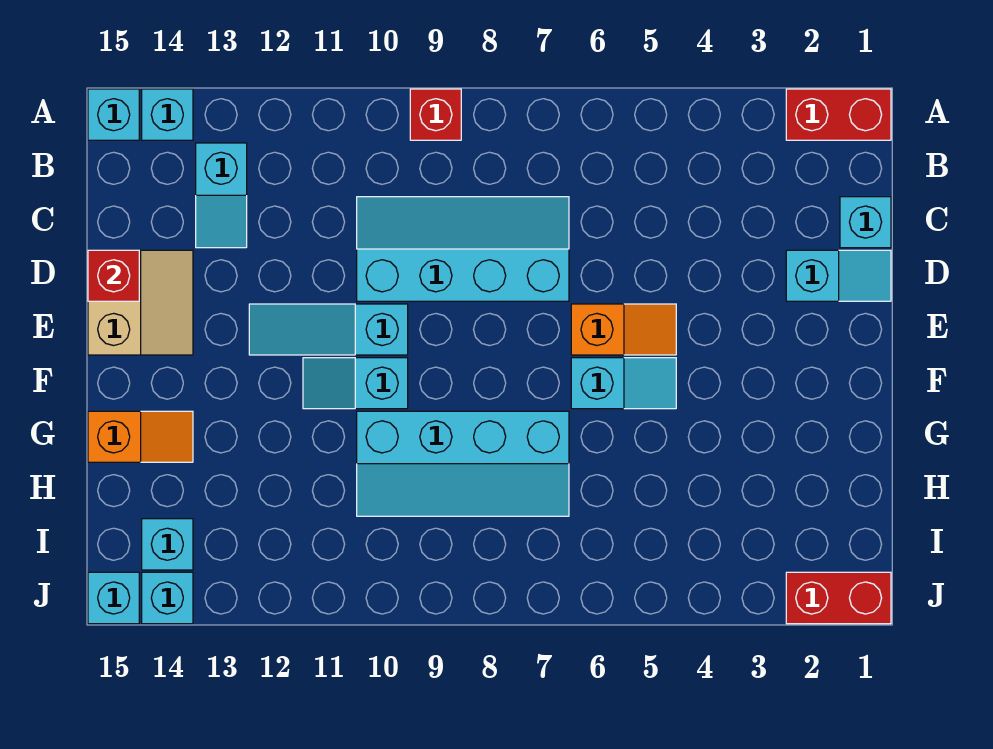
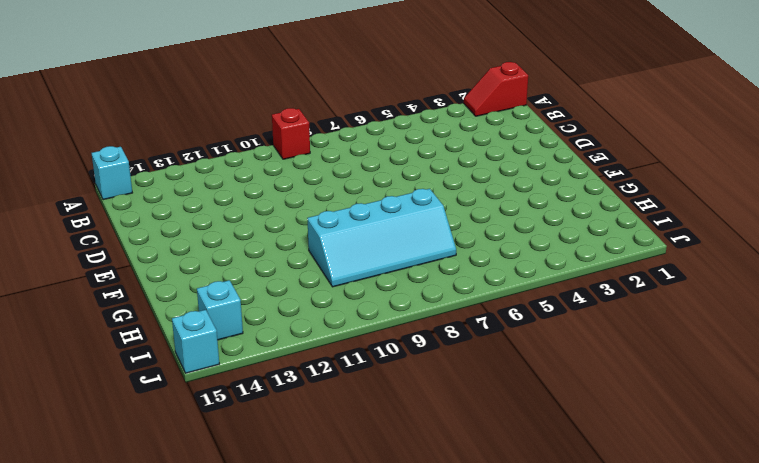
red slope A1:A2 level 1 top 1 -> red brick A1:A2 level 1
none -> cyan brick A14 level 1
none -> cyan slope B13:C13 level 1 top B
none -> cyan brick C1 level 1

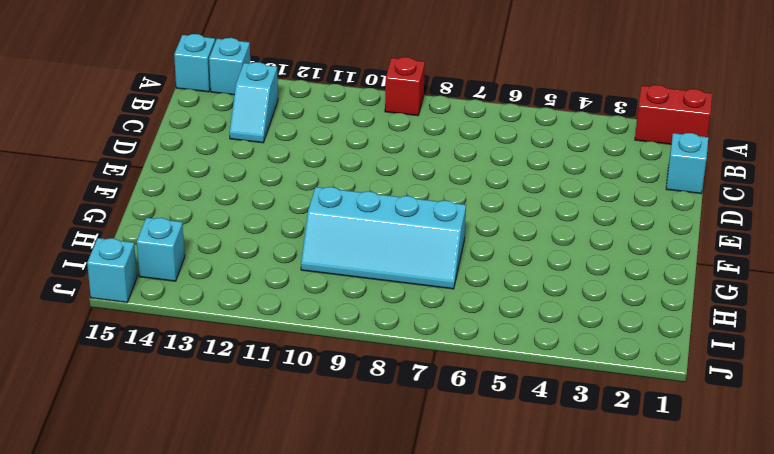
none -> cyan slope C7:D10 level 1 top D
none -> cyan slope D1:D2 level 1 top 2
none -> tan slope D14:E15 level 1 top 15

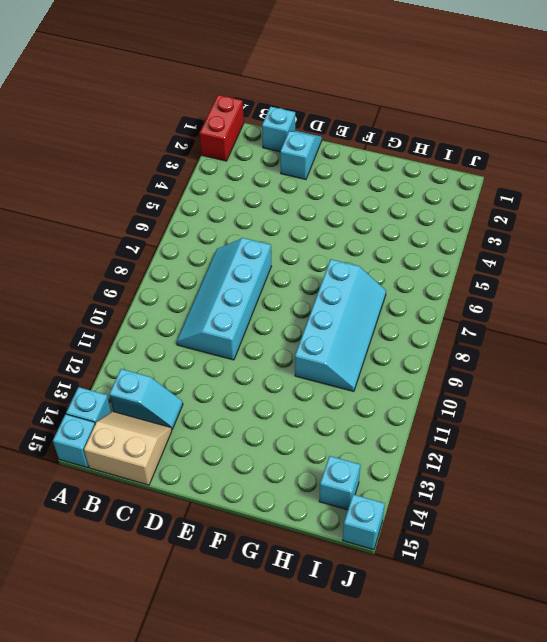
tan slope B14:C15 level 1 top 15 -> tan slope D14:E15 level 1 top 15
none -> red brick A9 level 1
none -> orange slope E5:E6 level 1 top 6
none -> cyan slope E10:E12 level 1 top 10

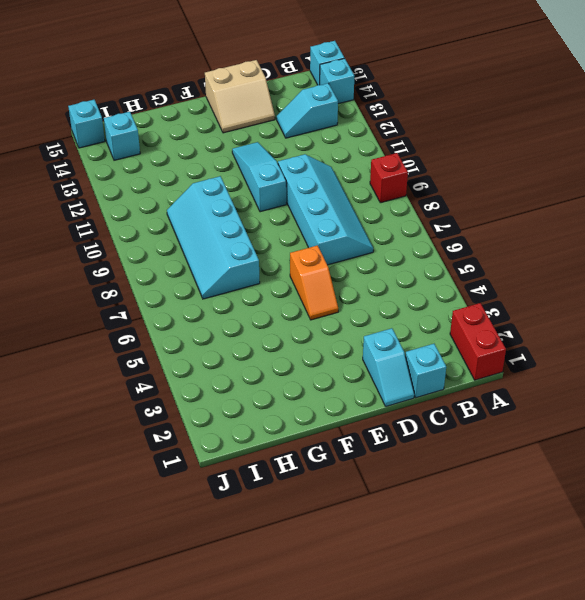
none -> cyan slope F5:F6 level 1 top 6
none -> cyan slope F10:F11 level 1 top 10
none -> orange slope G14:G15 level 1 top 15

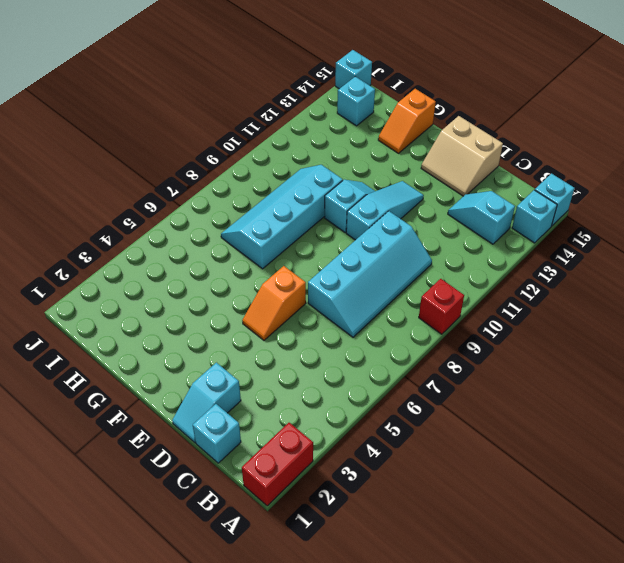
none -> cyan slope F5:F6 level 1 top 6
none -> red brick J1:J2 level 1
none -> cyan brick J14 level 1

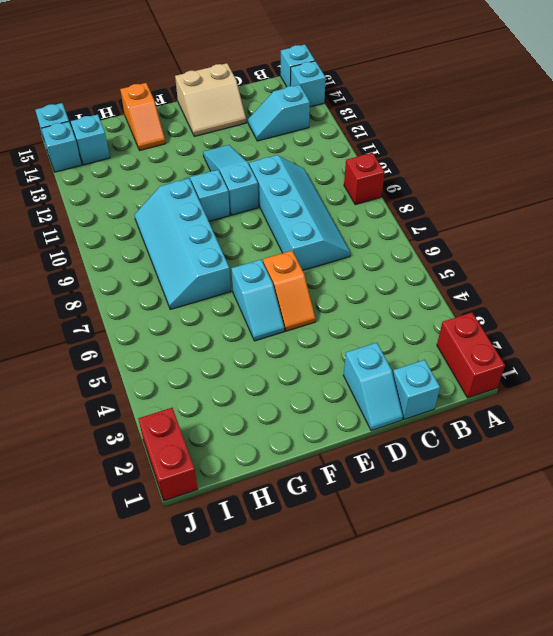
none -> red brick D15 level 2

